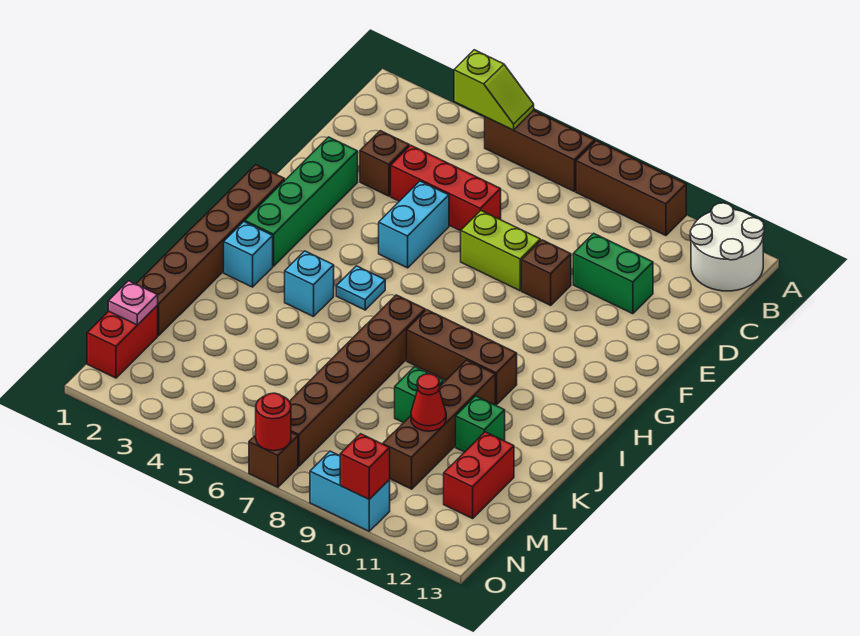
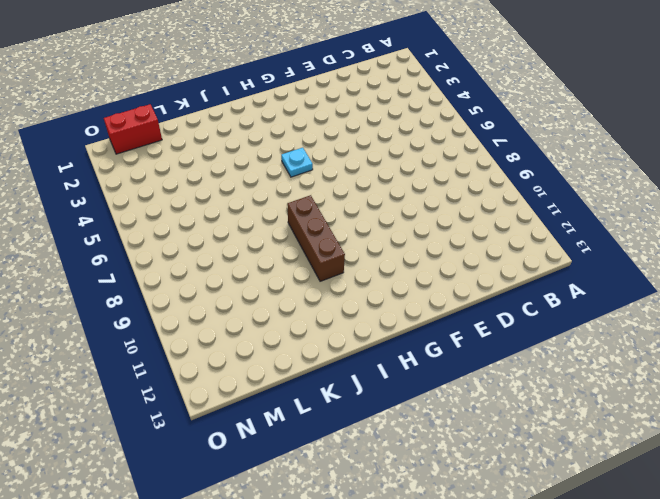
none -> brown brick A5:A7 level 1
none -> brown brick A8:A10 level 1
none -> white round brick A12:B13 level 1

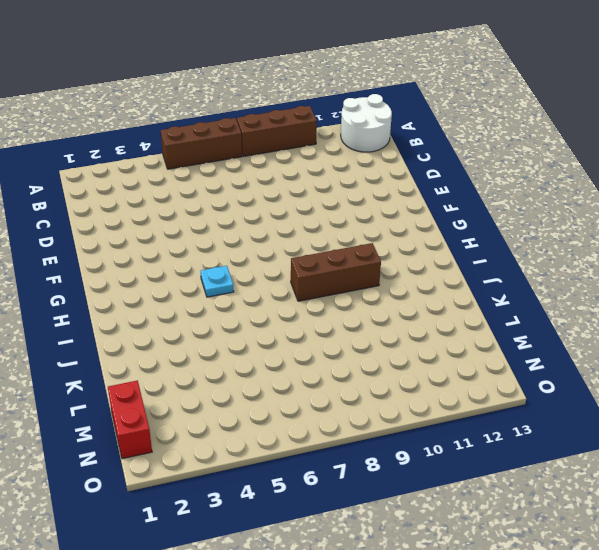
none -> brown brick D3 level 1
none -> red brick D4:D6 level 1
none -> green brick D10:D11 level 1

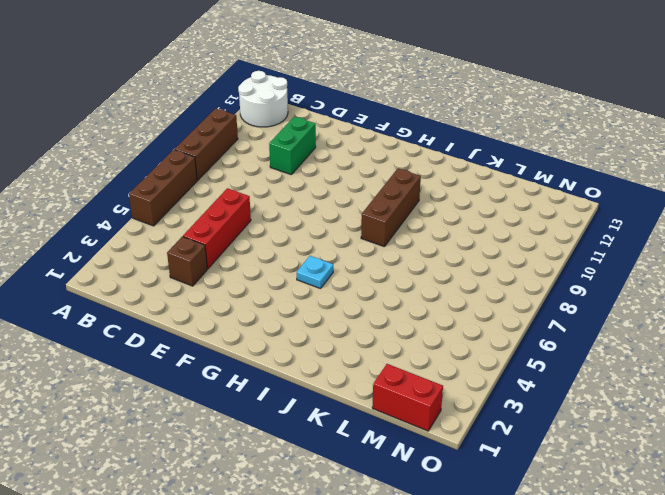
none -> green brick E2:H2 level 1
none -> cyan brick E5:F5 level 1
none -> lime brick E7:E8 level 1

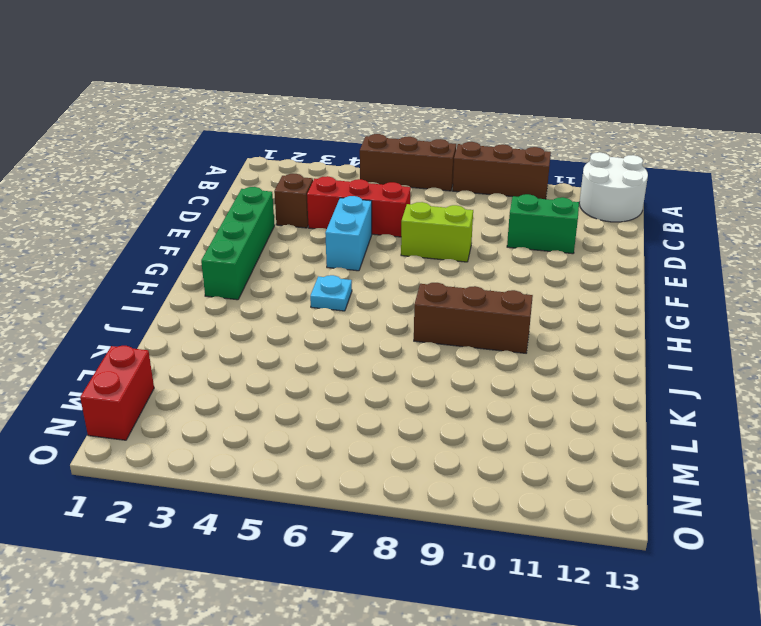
none -> brown brick E9 level 1
none -> brown brick G1:L1 level 1
none -> cyan brick I2 level 1

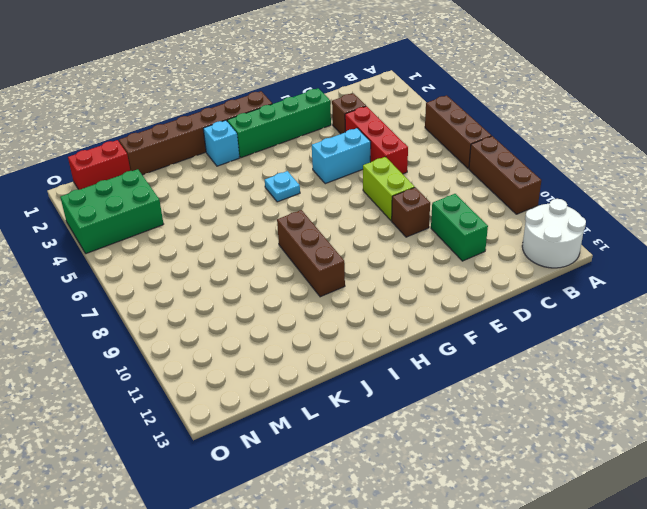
green brick M3:O4 level 1 -> none
none -> cyan brick I4 level 1
none -> brown brick I7:N7 level 1
none -> brown brick J10:M10 level 1

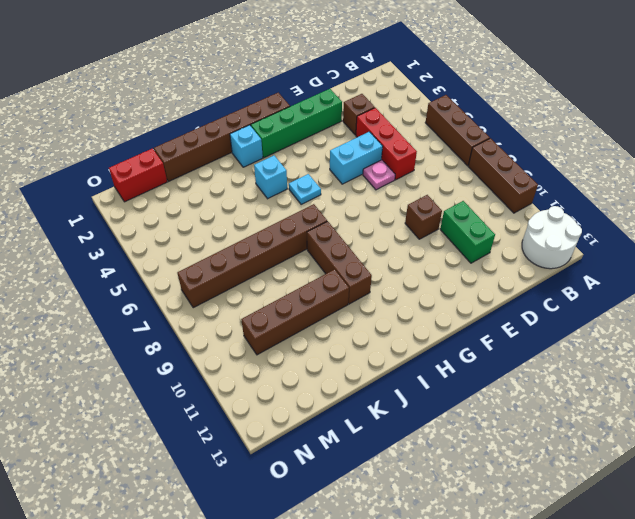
pink plate E6 level 1 -> pink plate M1 level 2
none -> lime brick E7:E8 level 1
none -> green brick K9 level 1
none -> green brick K11 level 1

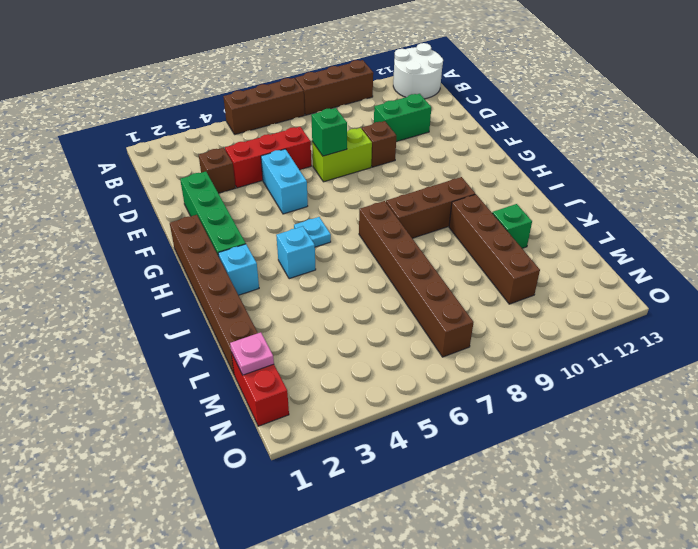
green brick E7 level 2 -> green brick K9 level 1
none -> red brick L12:M12 level 1
none -> brown brick O7 level 1
none -> cyan brick O9:O10 level 1

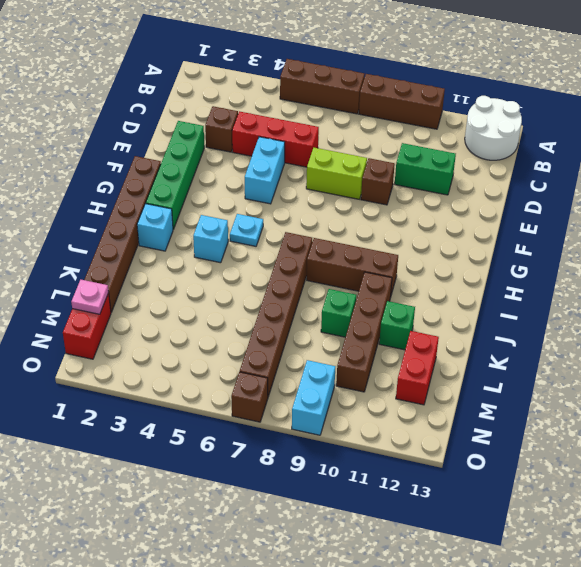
cyan brick N9:O9 level 1 -> cyan brick O9:O10 level 1
none -> lime slope A4:A5 level 2 top 4
none -> red cone L10 level 2
none -> red round brick O7 level 2

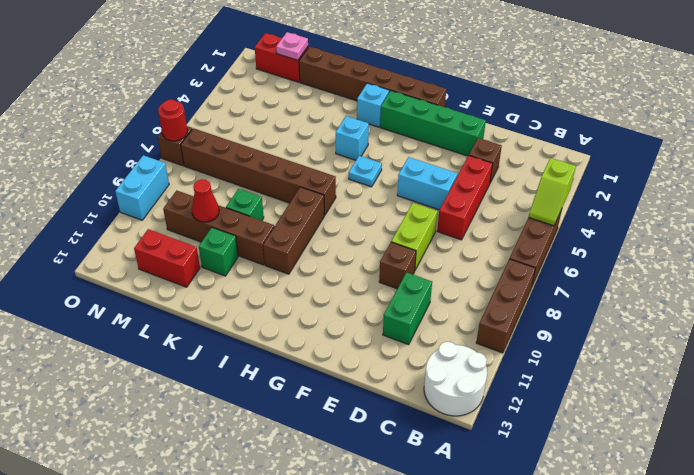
none -> red brick O10 level 2

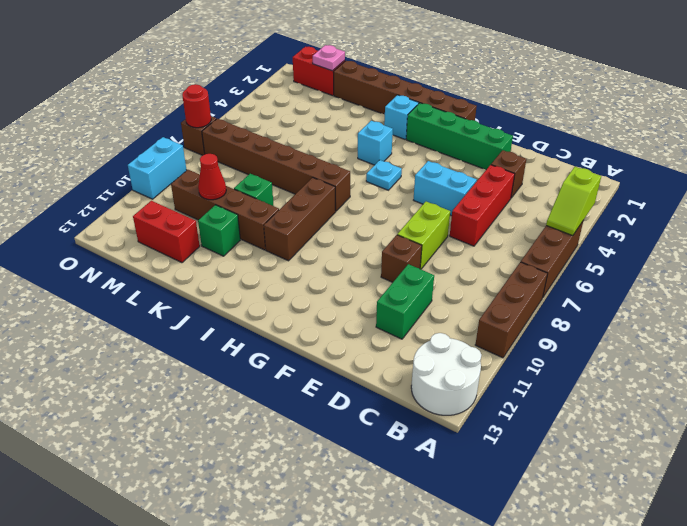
none -> red brick O10 level 2

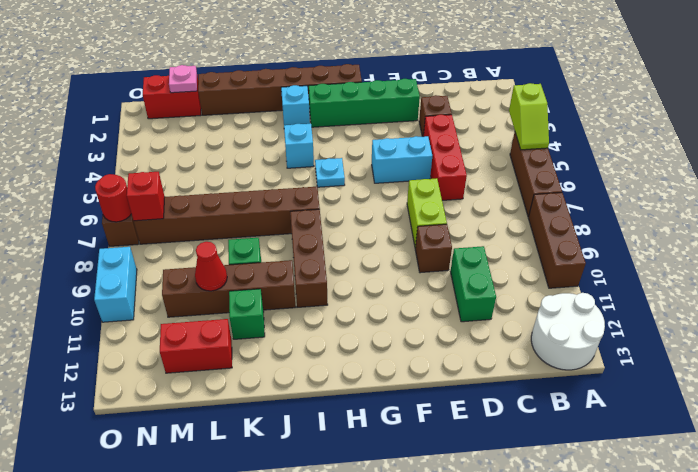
red brick N7 level 2 -> red brick O10 level 2

